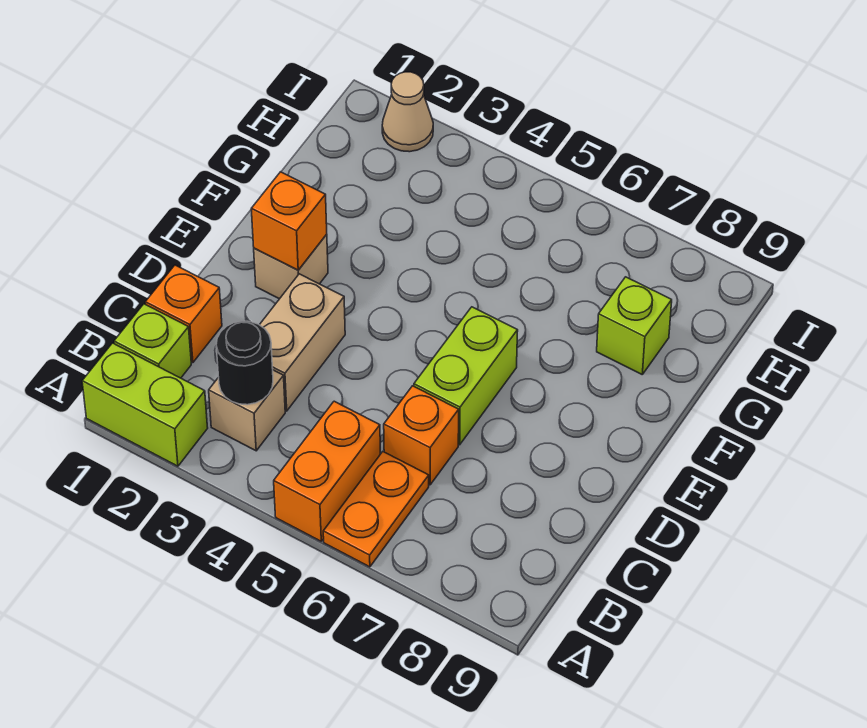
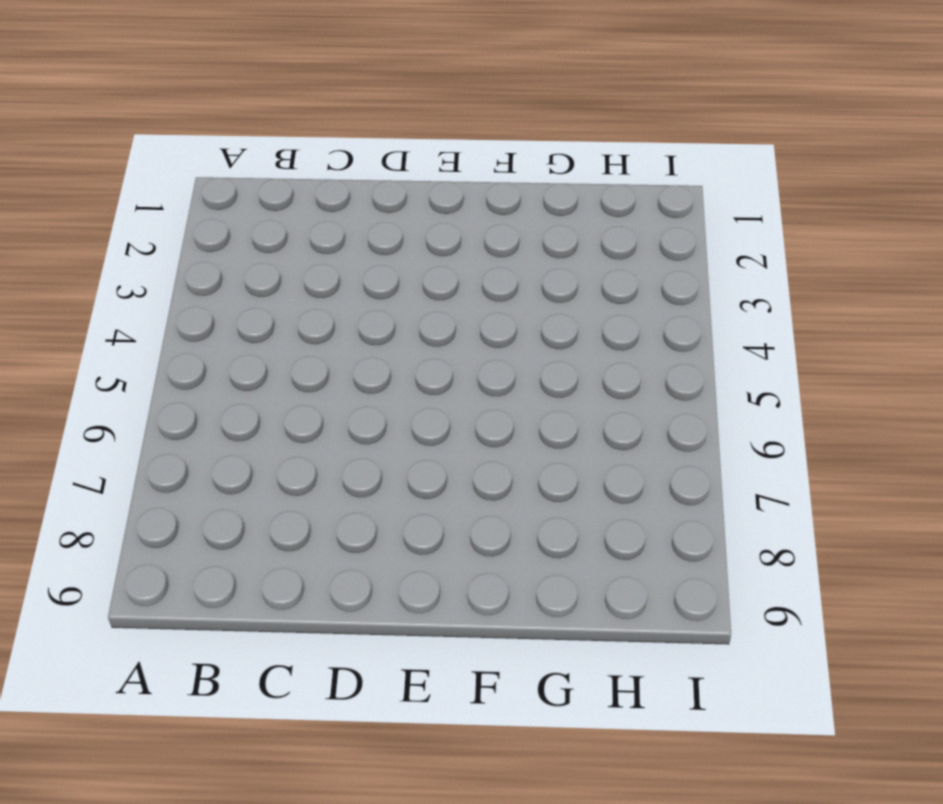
none -> lime brick A1:A2 level 1
none -> orange brick A5:B5 level 1
none -> orange plate A6:B6 level 1

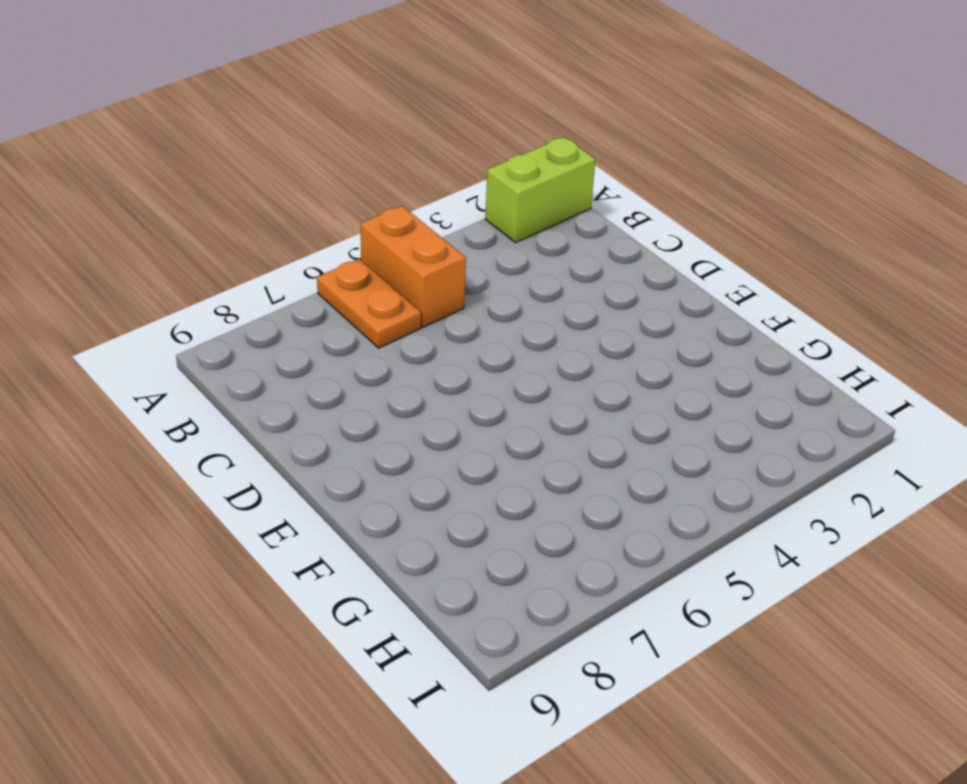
none -> lime brick B1 level 1
none -> tan brick B3 level 1
none -> orange brick C1 level 1

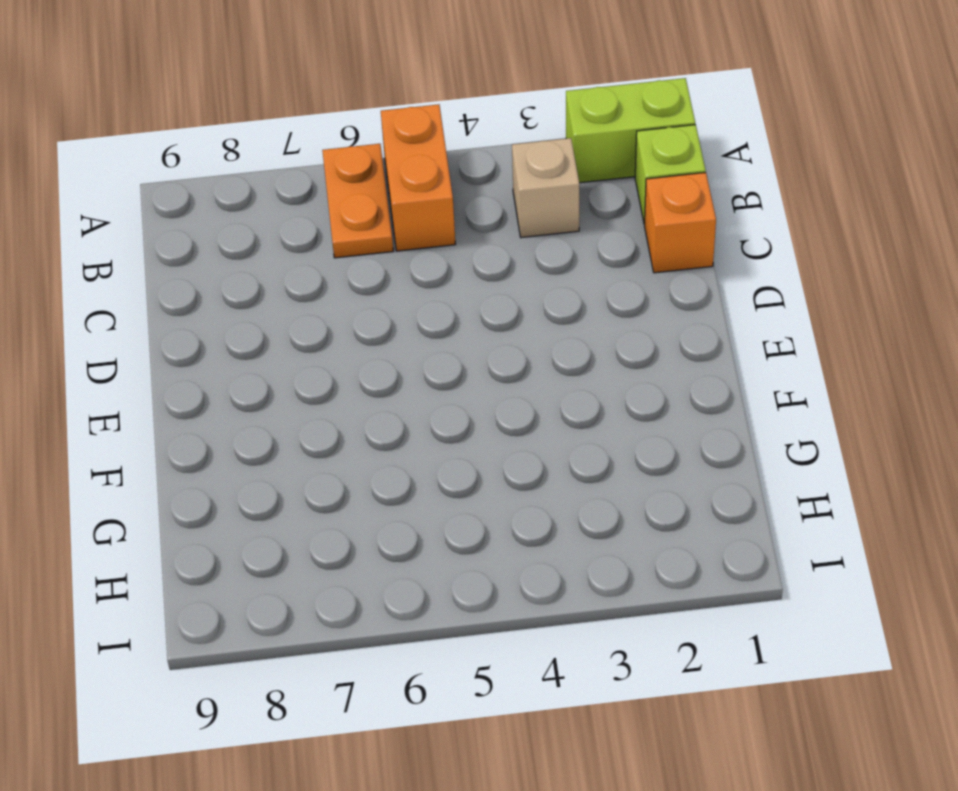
none -> tan brick C3:D3 level 1
none -> orange brick C6 level 1
none -> lime brick D6:E6 level 1

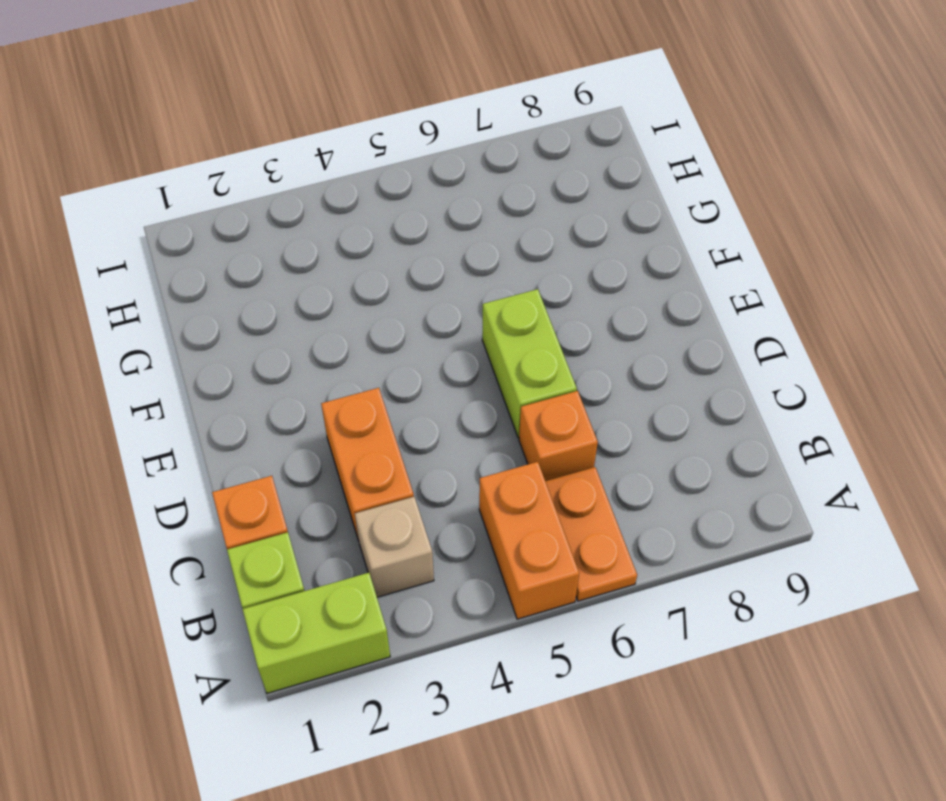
orange brick C3:D3 level 1 -> tan brick C3:D3 level 1
none -> tan brick E2 level 1
none -> lime brick G8 level 1
none -> tan cone I2 level 1

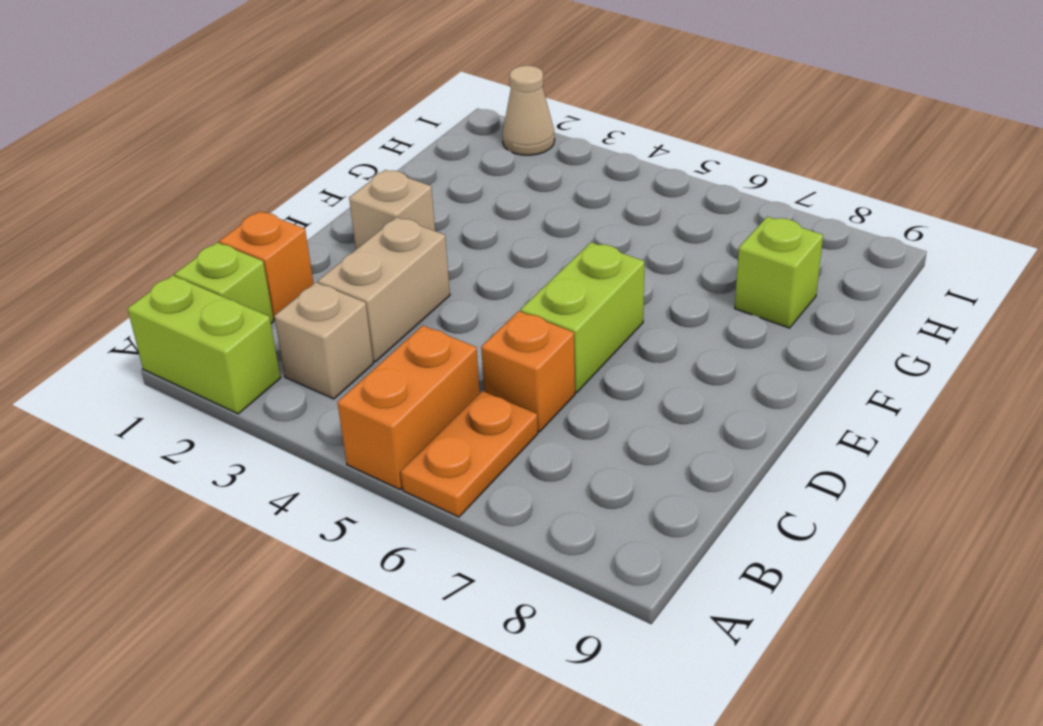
none -> black round brick B3 level 2
none -> orange brick E2 level 2

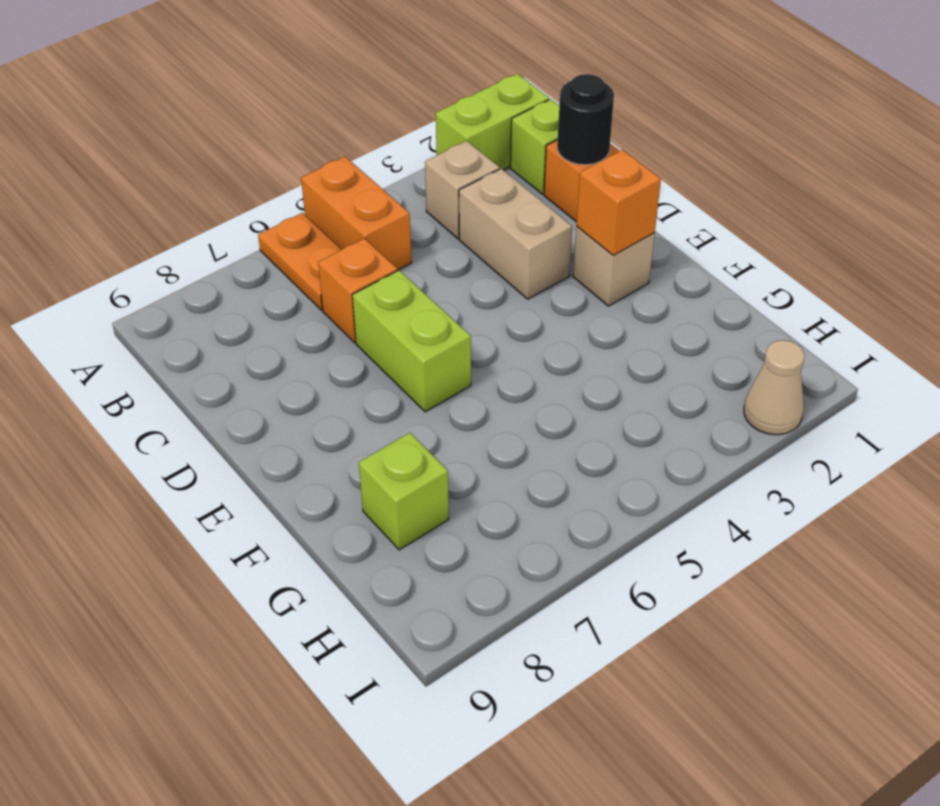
black round brick C1 level 2 -> black round brick B3 level 2

